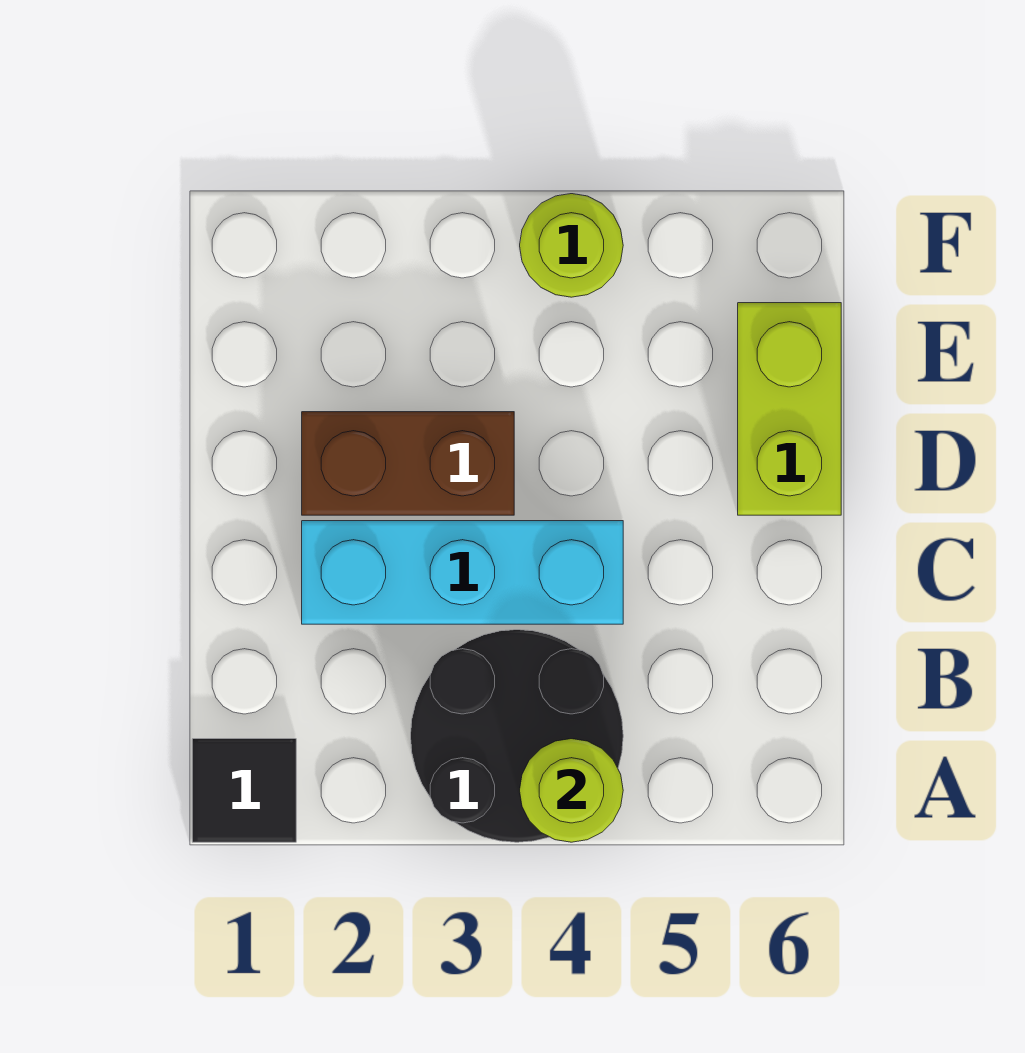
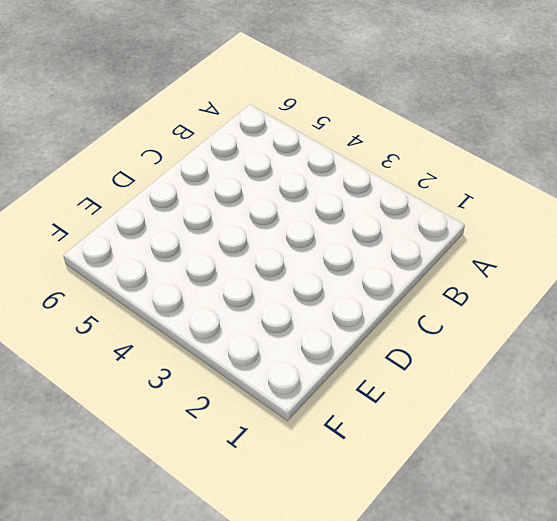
none -> black tile A1 level 1
none -> black round brick A3:B4 level 1

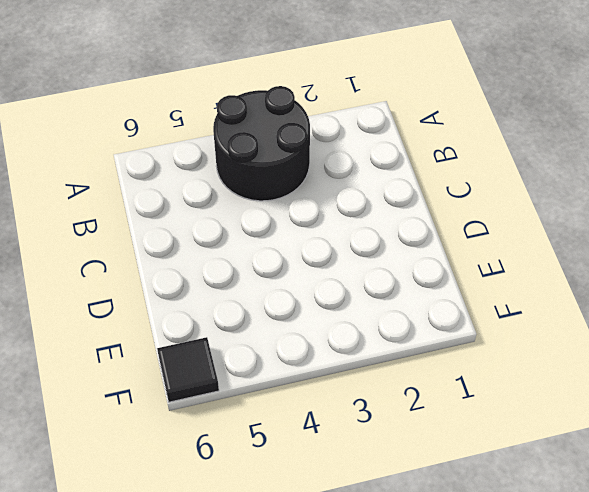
black tile F6 level 1 -> black tile A1 level 1
none -> cyan brick C2:C4 level 1
none -> brown brick D2:D3 level 1

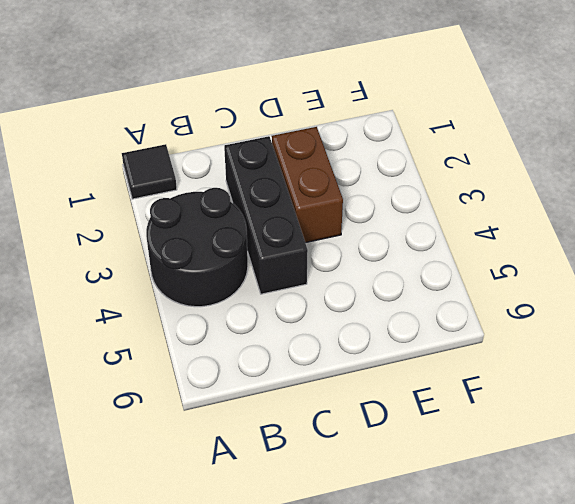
black brick C2:C4 level 1 -> cyan brick C2:C4 level 1
none -> lime brick D6:E6 level 1
none -> lime round brick F4 level 1

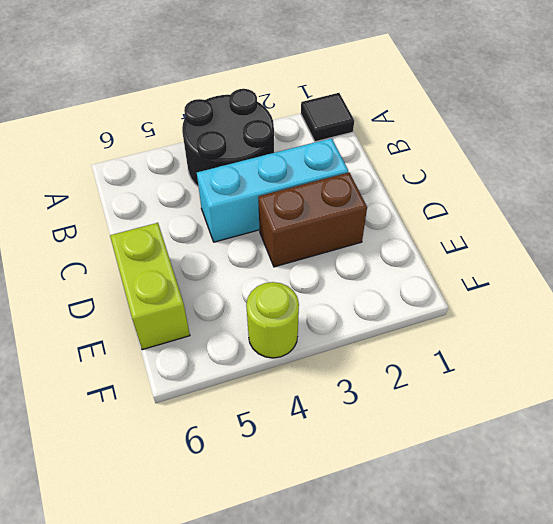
none -> lime round brick A4 level 2

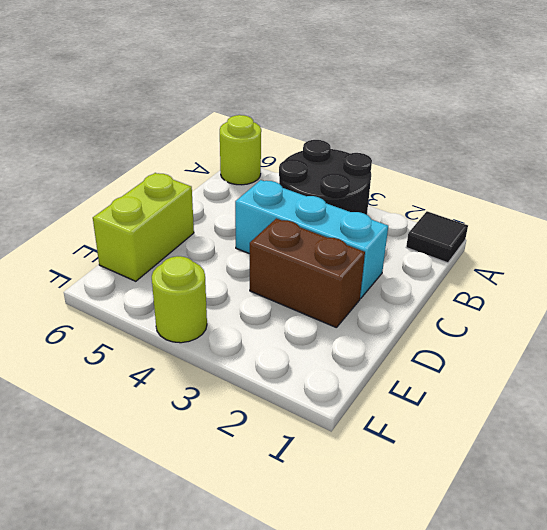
lime round brick A6 level 1 -> lime round brick A4 level 2

